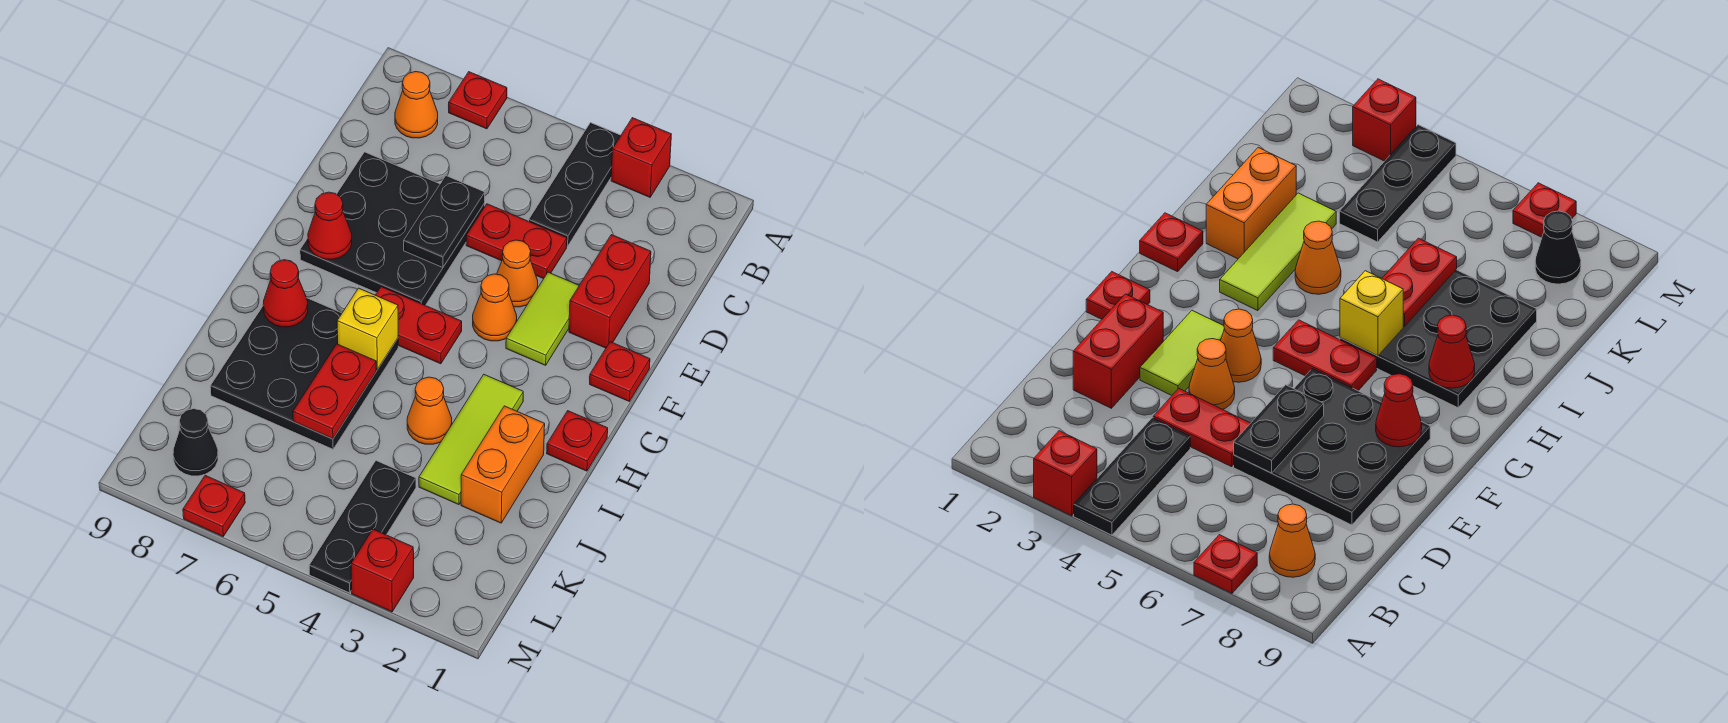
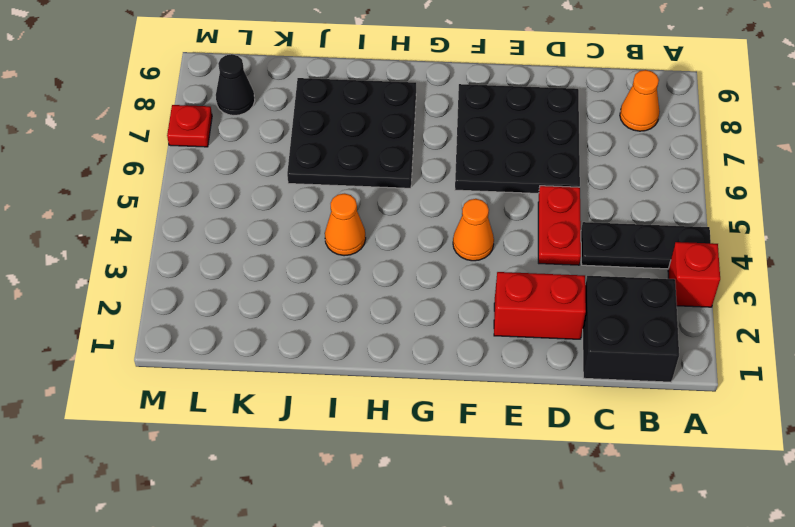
black brick B1:C2 level 1 -> none
none -> red plate A7 level 1
none -> lime tile E3:F3 level 1
none -> orange cone E4 level 1

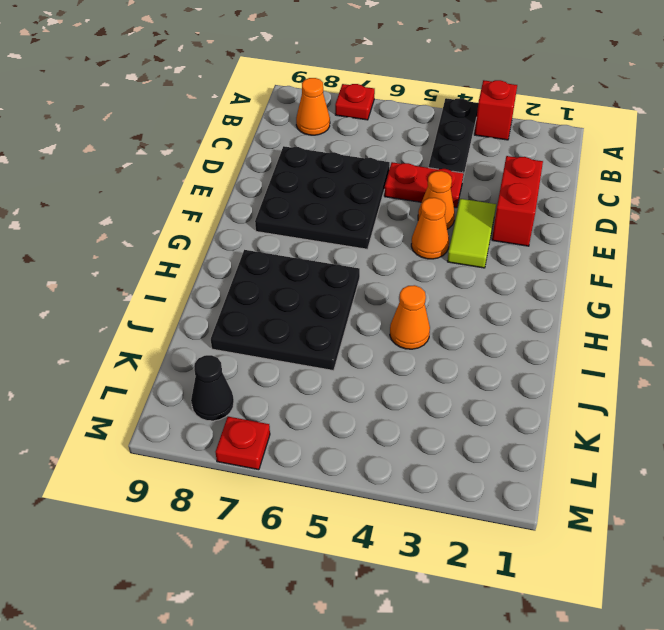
none -> red plate F1 level 1
none -> red plate G5:G6 level 1
none -> red plate H1 level 1

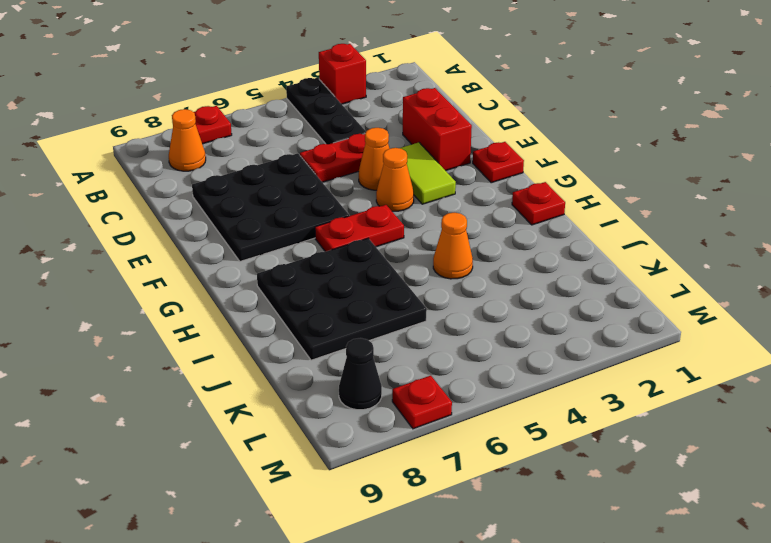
none -> lime tile H3:J3 level 1
none -> orange brick I2:J2 level 1
none -> black plate K4:M4 level 1

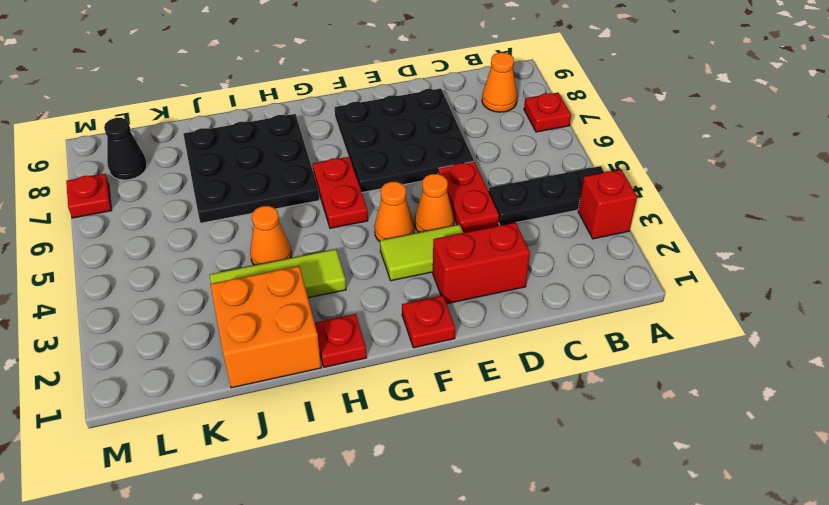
orange brick I1:J2 level 1 -> orange brick I2:J2 level 1
none -> black plate K4:M4 level 1
none -> red brick M3 level 1
none -> black plate D6:E6 level 2

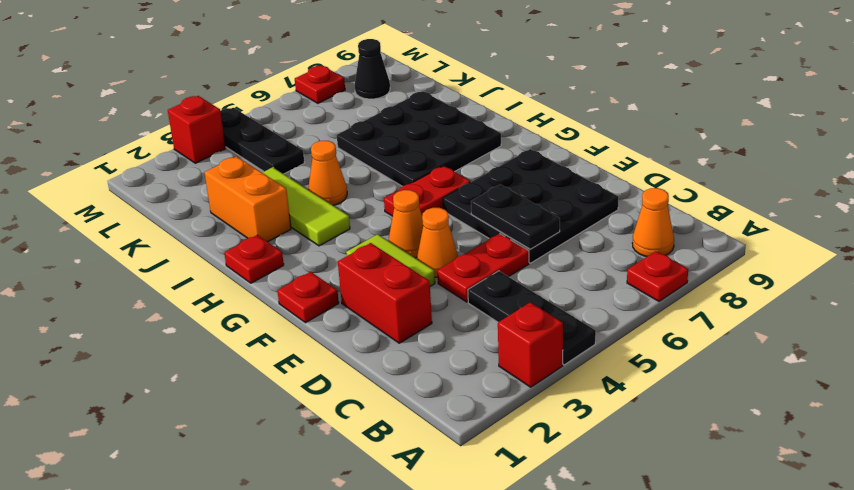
none -> red cone F8 level 2
none -> yellow brick H6 level 2
none -> red cone H8 level 2

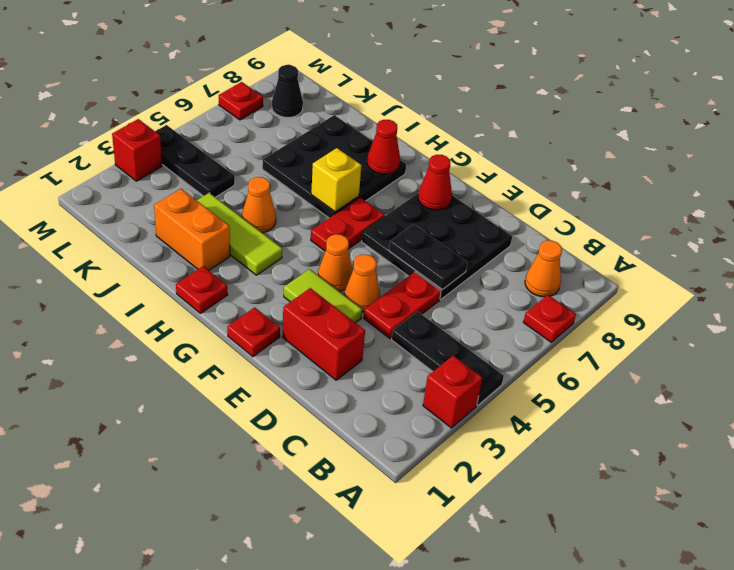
none -> red plate I6:J6 level 2

